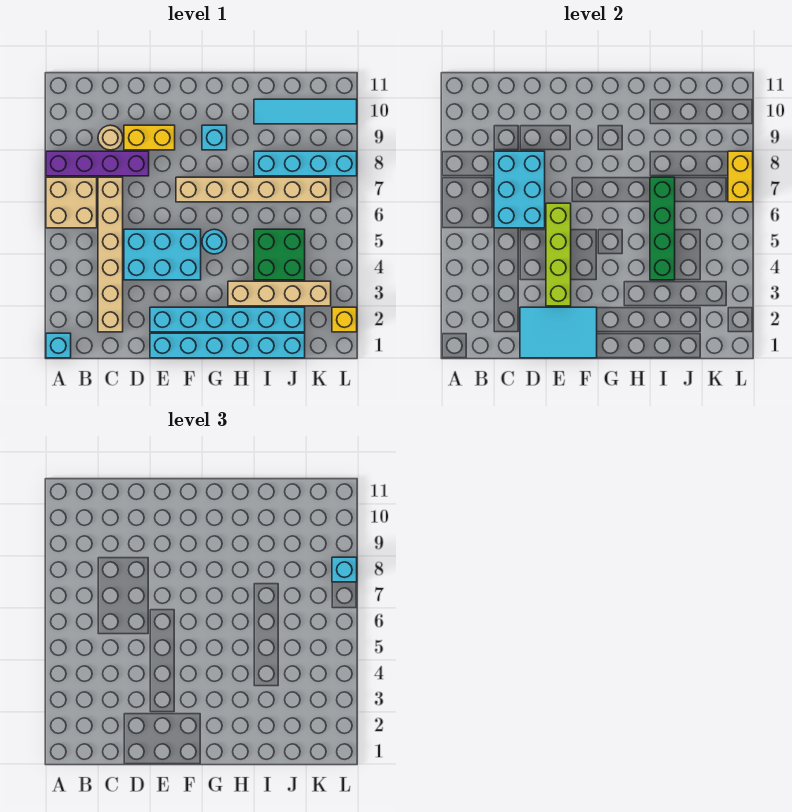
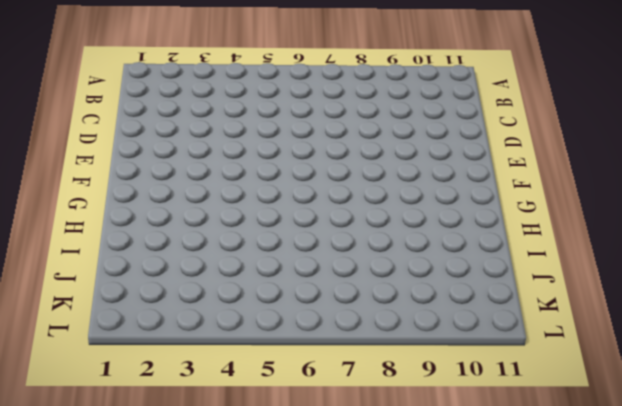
none -> cyan brick A1 level 1
none -> tan brick A6:B7 level 1
none -> purple brick A8:D8 level 1

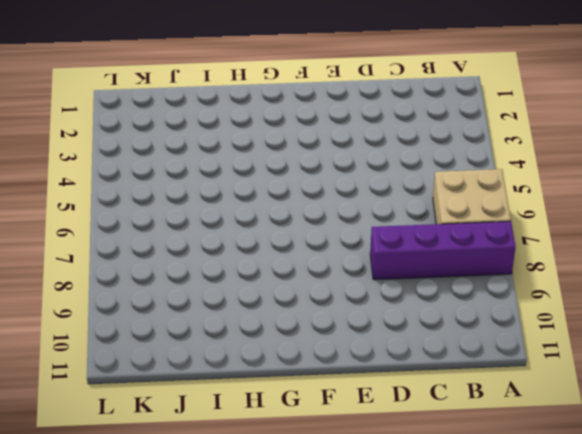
none -> cyan brick A1 level 1
none -> tan brick C2:C7 level 1
none -> tan round brick C9 level 1

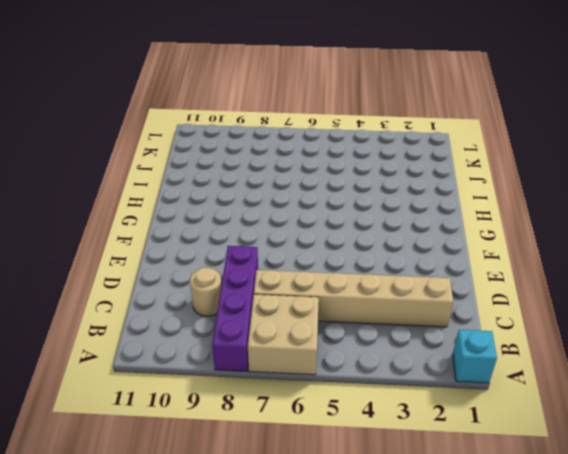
none -> cyan brick D4:F5 level 1
none -> yellow brick D9:E9 level 1
none -> cyan brick E1:J1 level 1

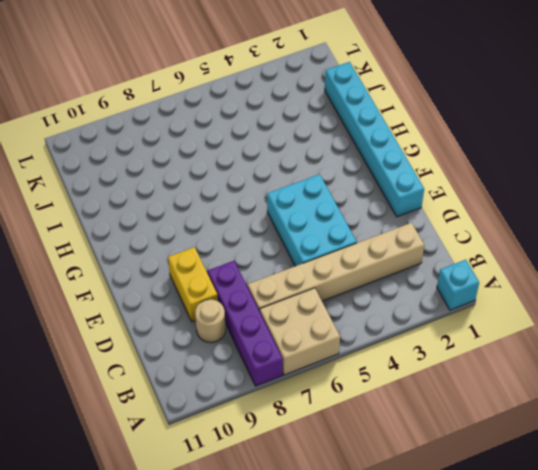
none -> cyan brick E2:J2 level 1
none -> tan brick F7:K7 level 1
none -> cyan round brick G5 level 1

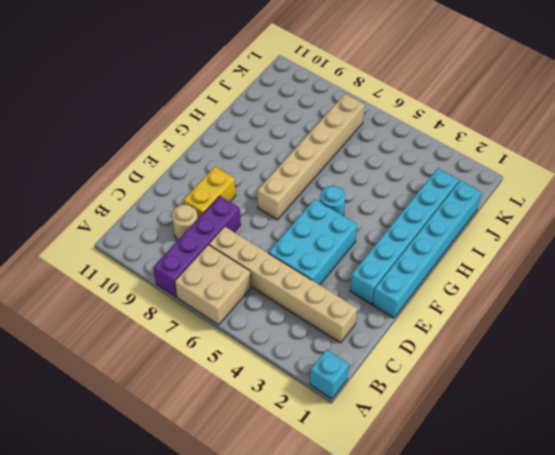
none -> cyan brick G9 level 1
none -> tan brick H3:K3 level 1
none -> green brick I4:J5 level 1

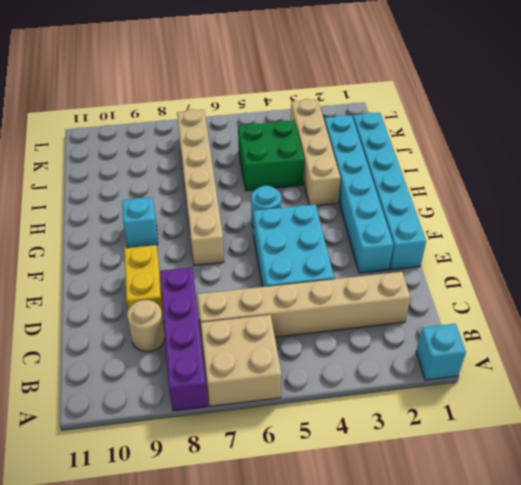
none -> cyan brick I8:L8 level 1
none -> cyan tile I10:L10 level 1
none -> yellow brick L2 level 1

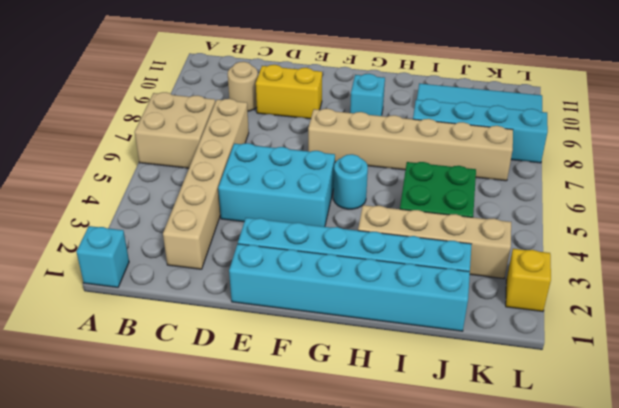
none -> purple brick A8:D8 level 1
none -> cyan brick C6:D8 level 2
none -> cyan tile D1:F2 level 2

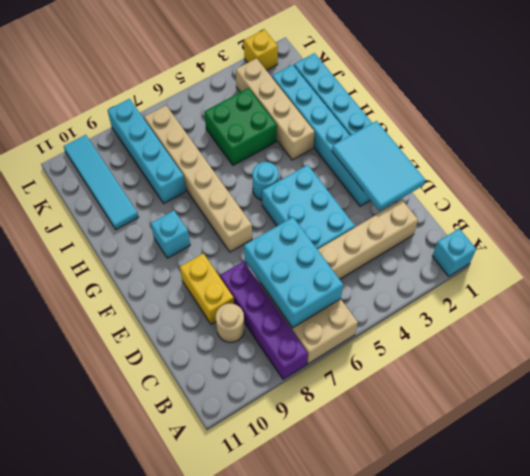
cyan brick B6:D7 level 2 -> cyan brick C6:D8 level 2
none -> lime brick E3:E6 level 2
none -> green brick I4:I7 level 2
none -> yellow brick L7:L8 level 2

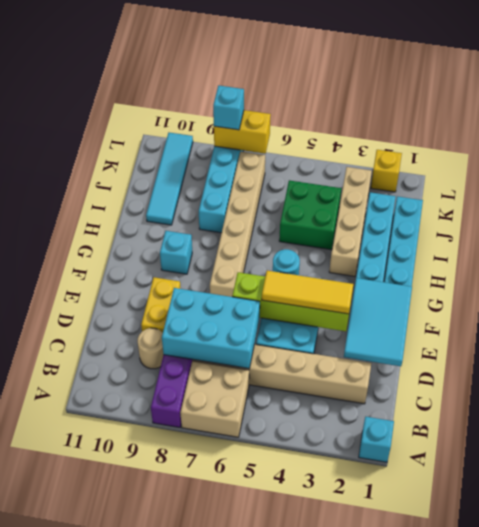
yellow tile E3:E5 level 3 -> none
none -> green brick I4:I7 level 2

